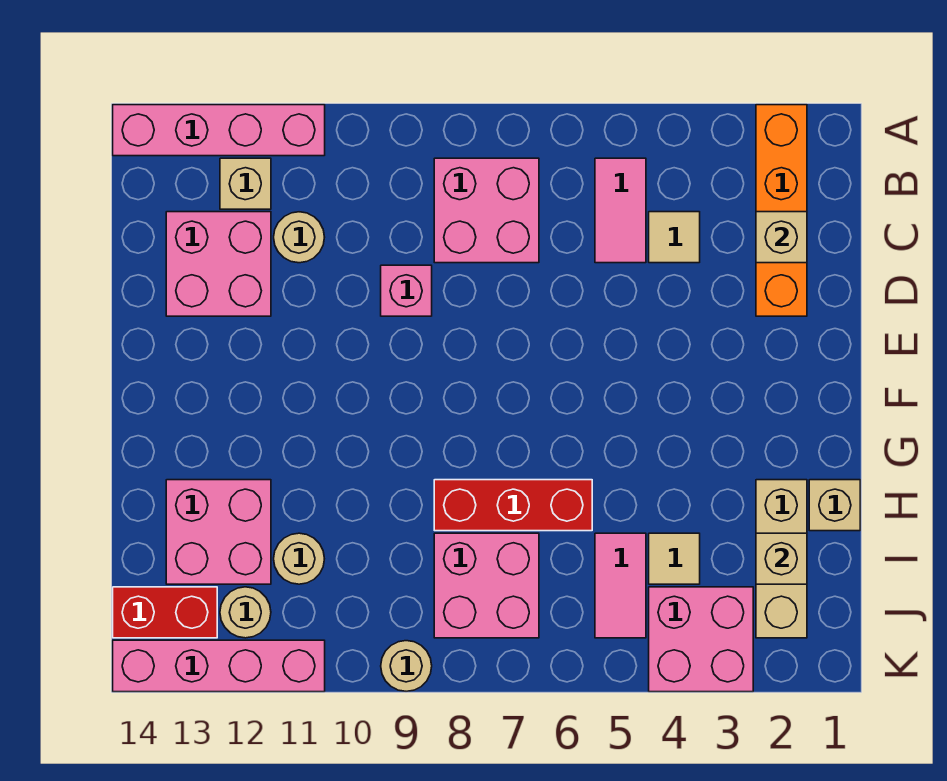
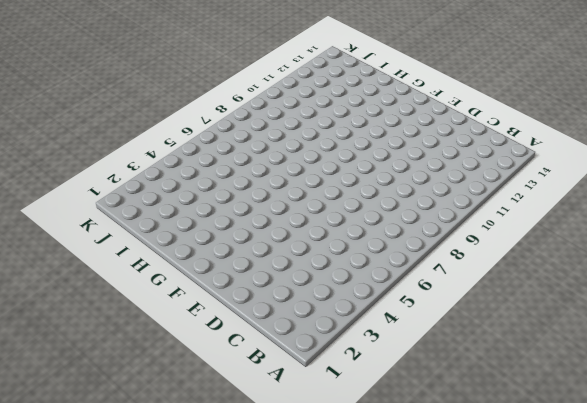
none -> orange brick A2:D2 level 1
none -> pink brick A11:A14 level 1
none -> pink tile B5:C5 level 1

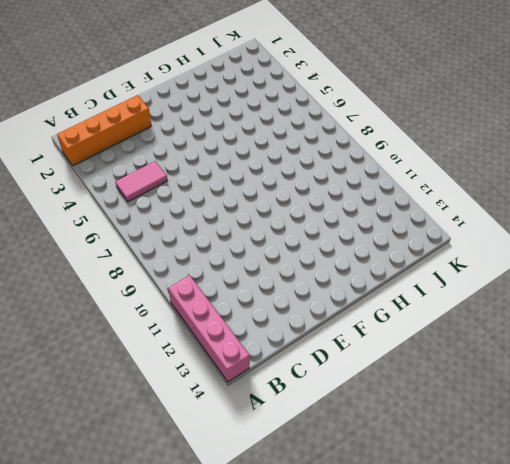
none -> pink brick B7:C8 level 1
none -> tan brick B12 level 1
none -> tan tile C4 level 1

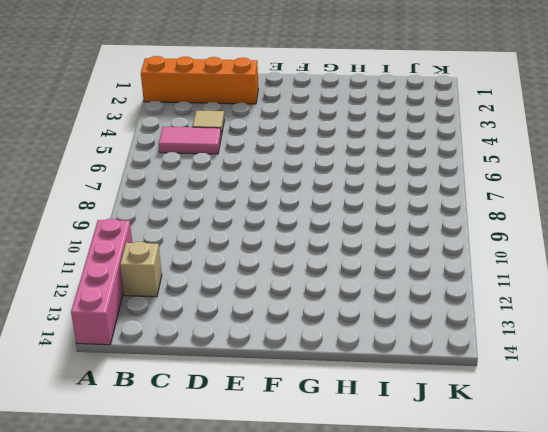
none -> pink brick B7:C8 level 1
none -> tan round brick C11 level 1
none -> pink brick C12:D13 level 1

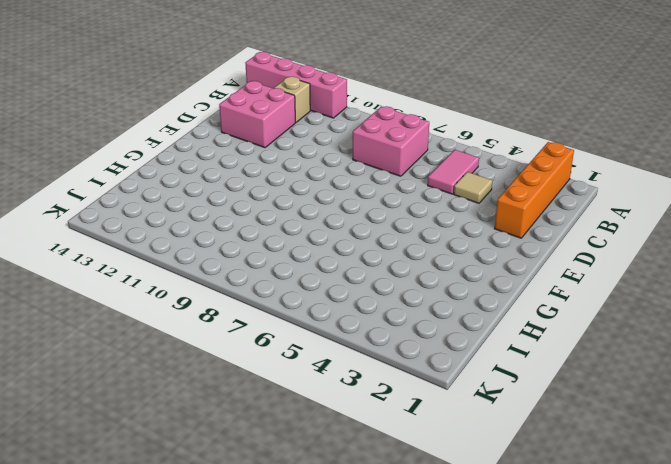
none -> tan round brick C11 level 1
none -> pink brick D9 level 1
none -> tan brick H1 level 1

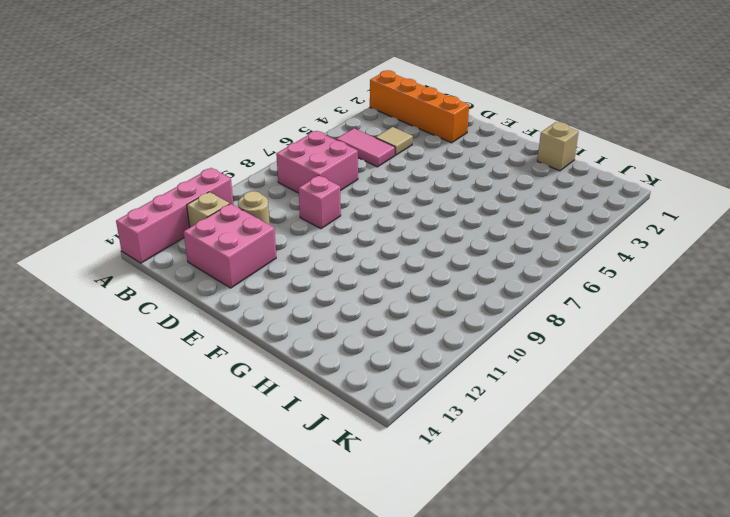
none -> tan brick H2:J2 level 1
none -> red brick H6:H8 level 1
none -> pink brick H12:I13 level 1

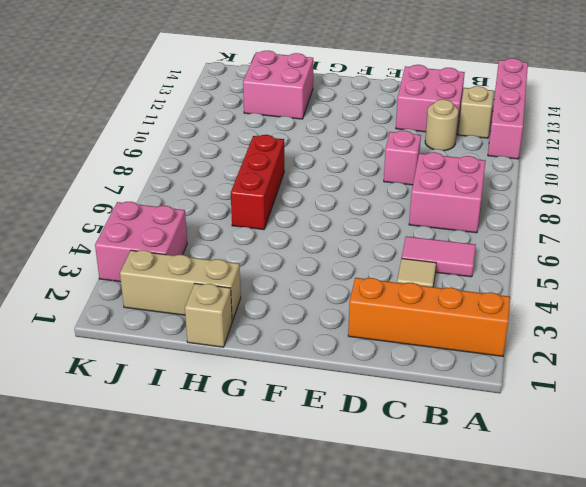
none -> tan tile I4 level 1
none -> pink tile I5:J5 level 1
none -> pink brick I7:J8 level 1

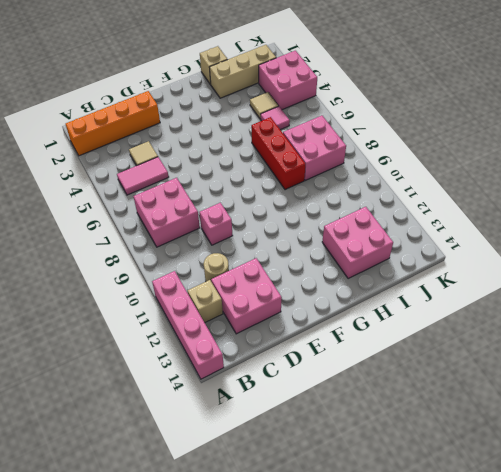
pink tile I5 level 1 -> pink tile I5:J5 level 1
none -> tan round brick I11 level 1
none -> tan round brick J12 level 1
none -> red brick J13:J14 level 1

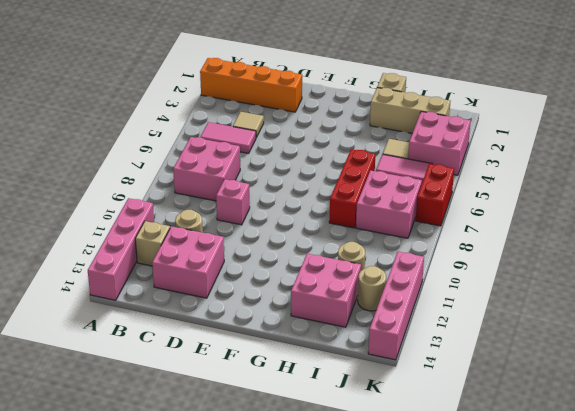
red brick K6:K7 level 1 -> red brick J13:J14 level 1
none -> tan round brick K9 level 1
none -> tan brick C2 level 2
none -> tan brick I2 level 2

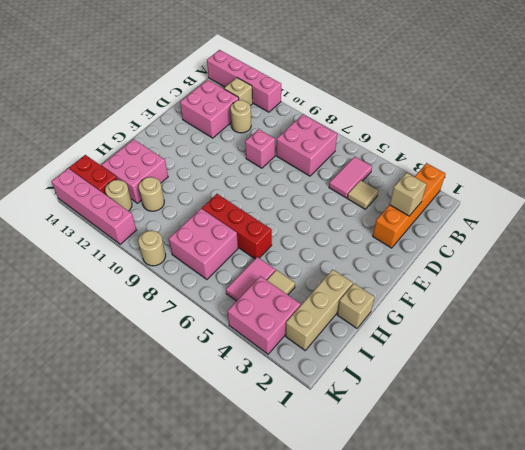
none -> tan brick I2 level 2

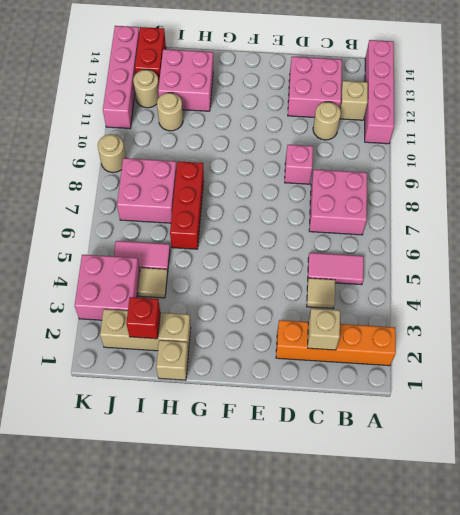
red brick I2 level 2 -> tan brick I2 level 2

